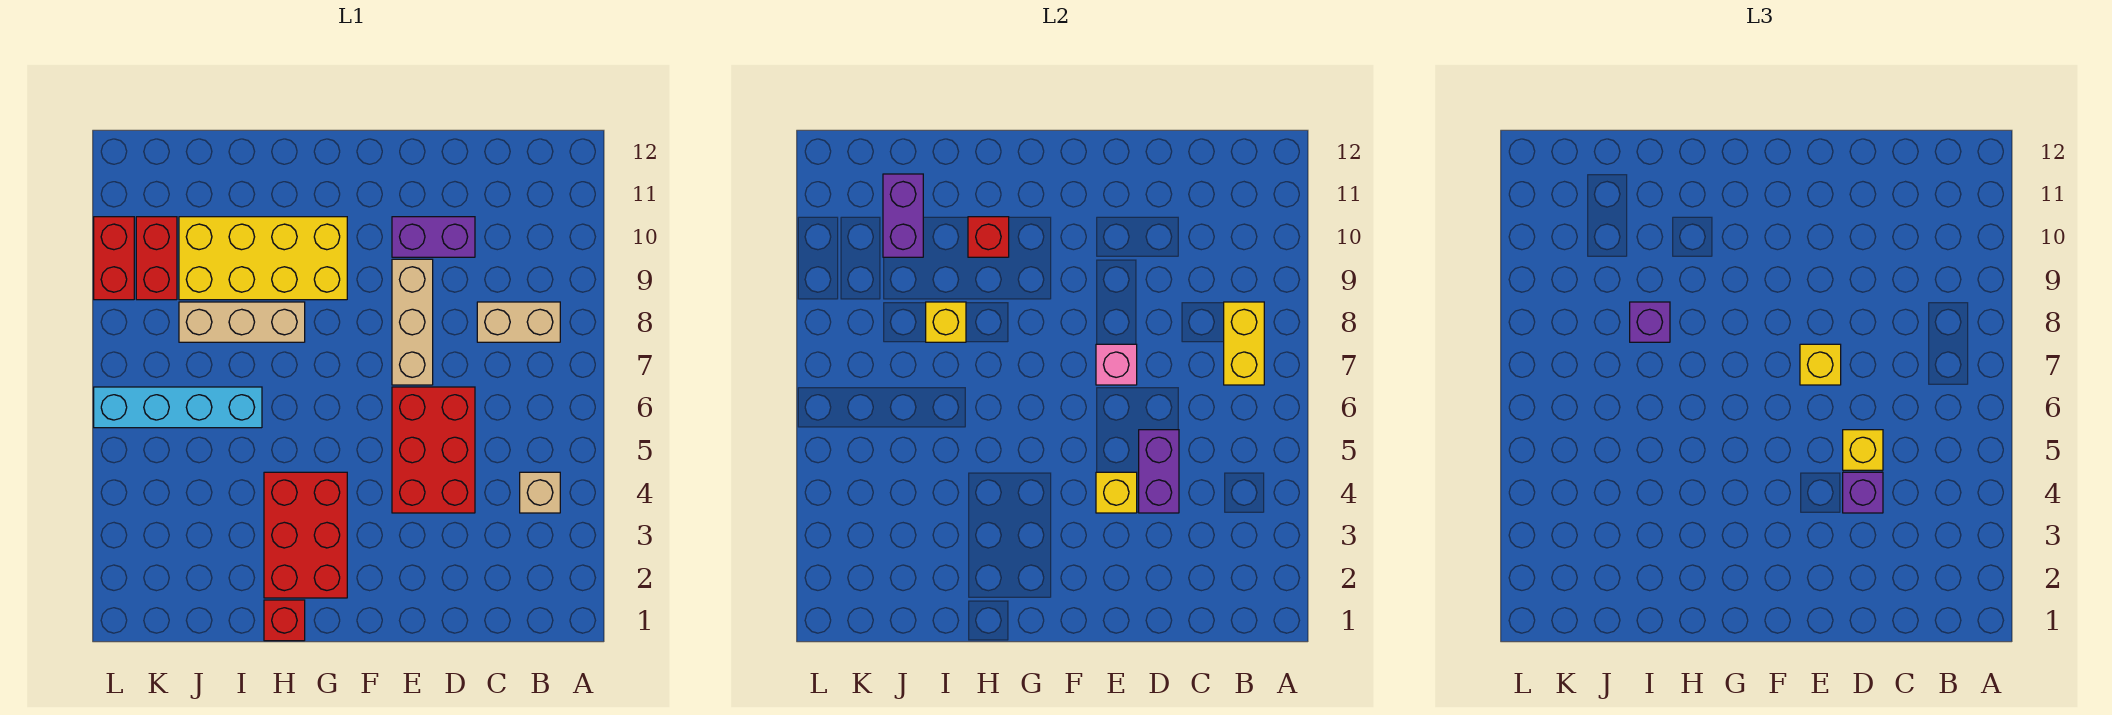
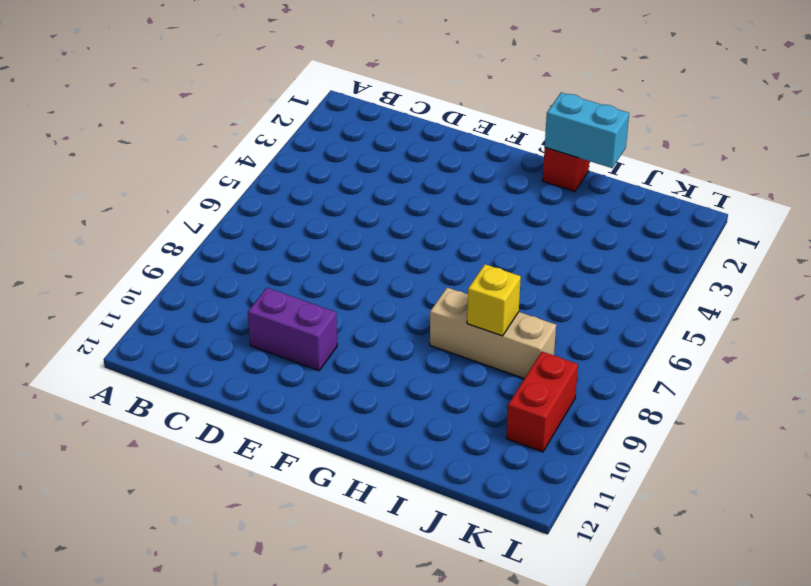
cyan brick H1:I1 level 2 -> none
none -> tan brick B4 level 1
none -> tan brick B8:C8 level 1
none -> red brick D4:E6 level 1

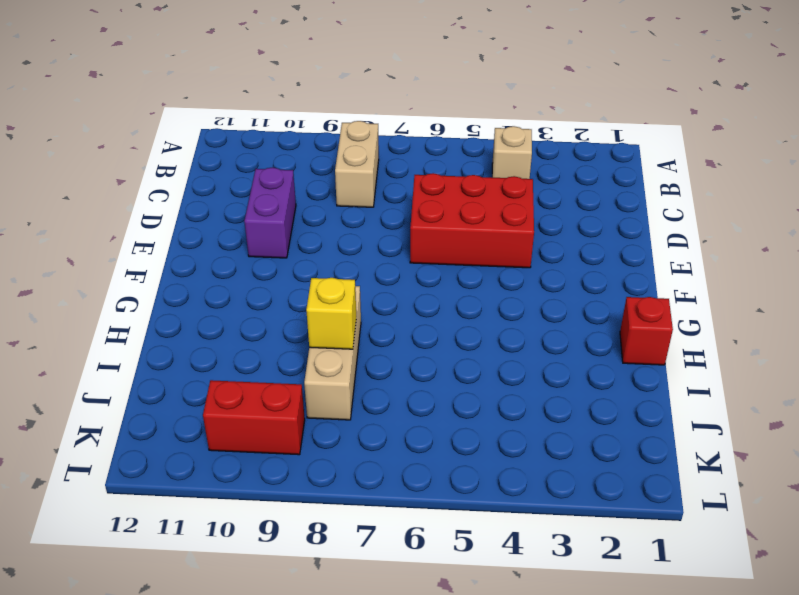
none -> tan brick E7:E9 level 1
none -> red brick G2:H4 level 1
none -> yellow brick G9:J10 level 1

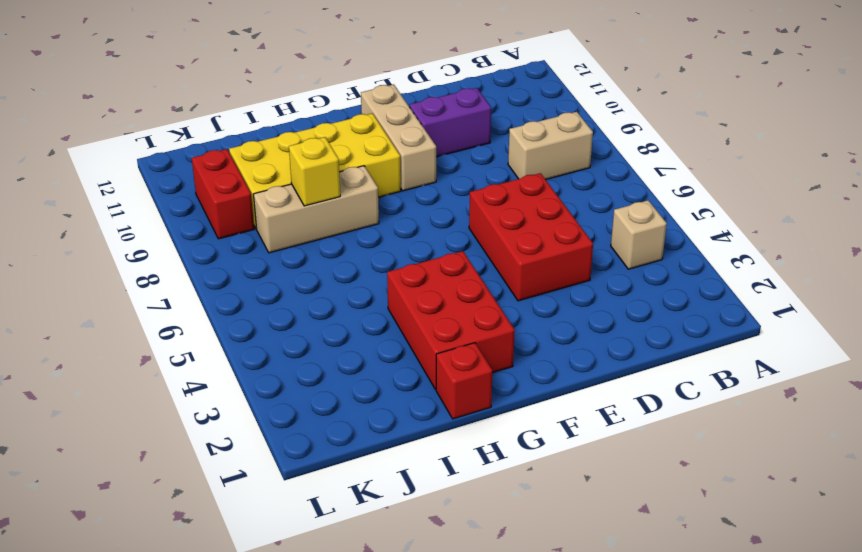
tan brick F9:F11 level 1 -> tan brick E7:E9 level 1
none -> cyan brick I6:L6 level 1
none -> red brick L9:L10 level 1
none -> yellow brick B7:B8 level 2

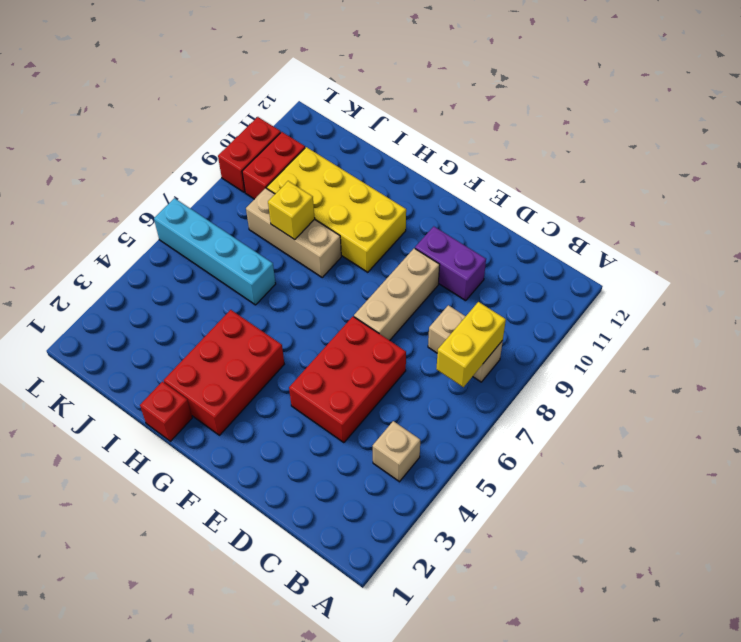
none -> purple brick D4:D5 level 2
none -> yellow brick E4 level 2
none -> pink brick E7 level 2

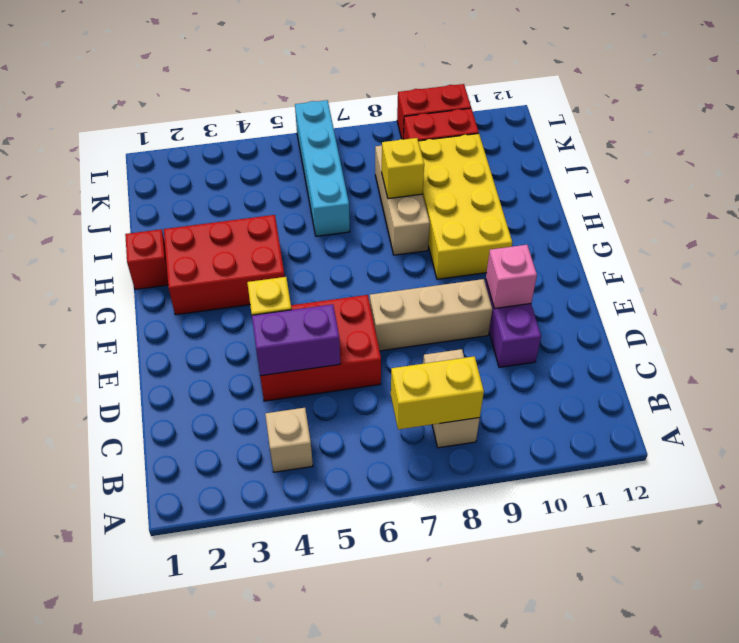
pink brick E10 level 2 -> pink brick E7 level 2
none -> red brick H10 level 2
none -> purple brick J10:J11 level 2
none -> purple brick D4 level 3

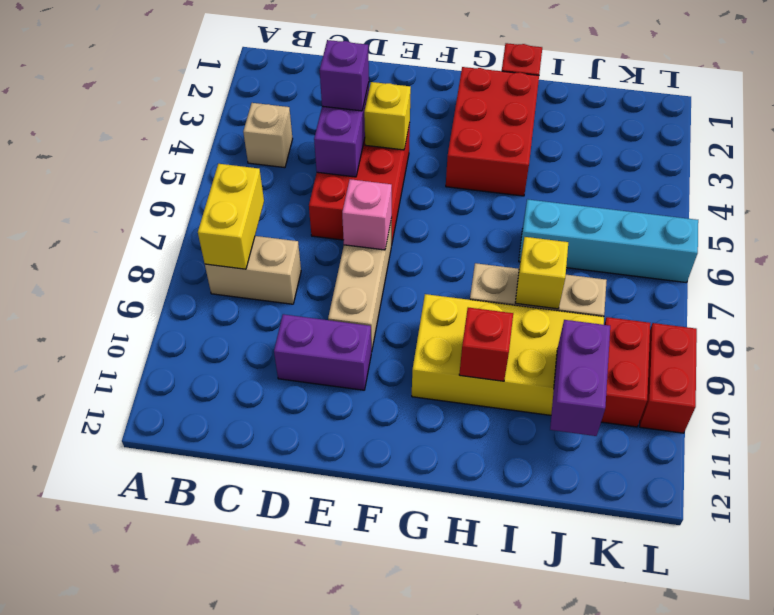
none -> yellow brick D5 level 3
none -> yellow brick E7 level 3
none -> purple brick I8 level 3

